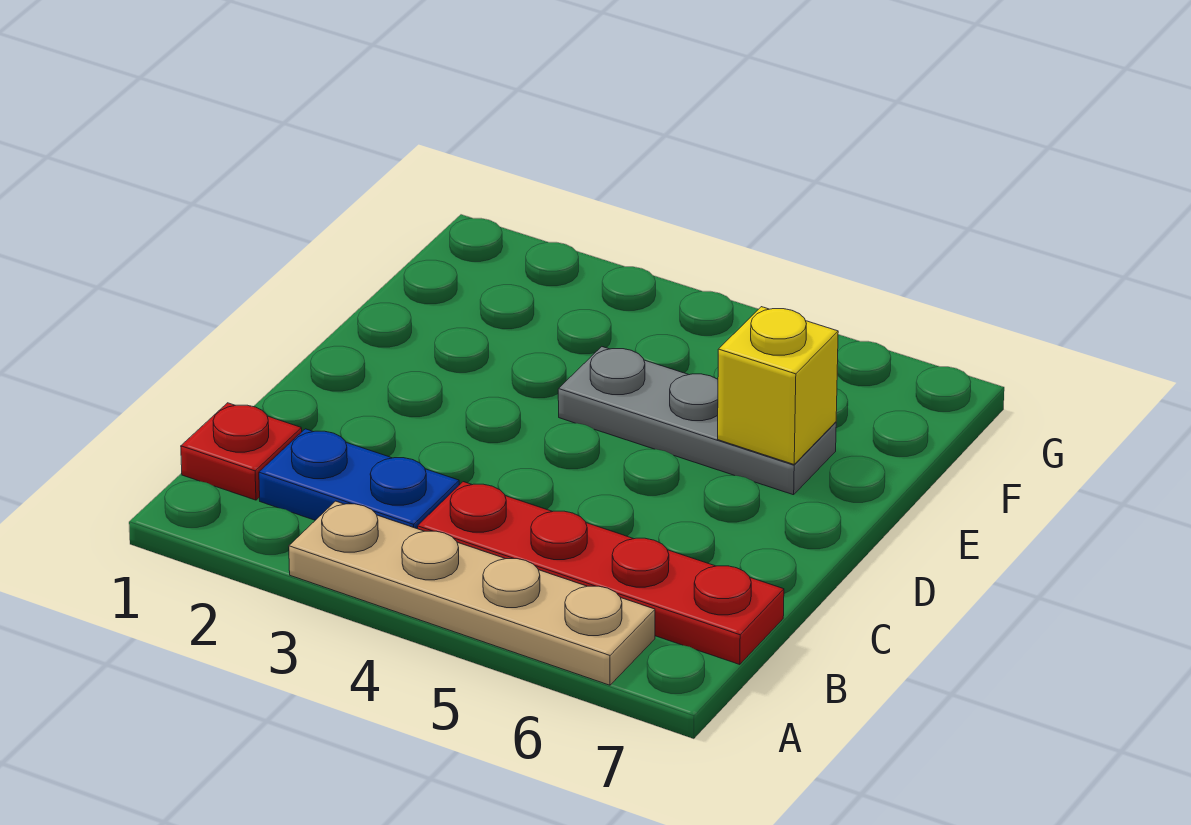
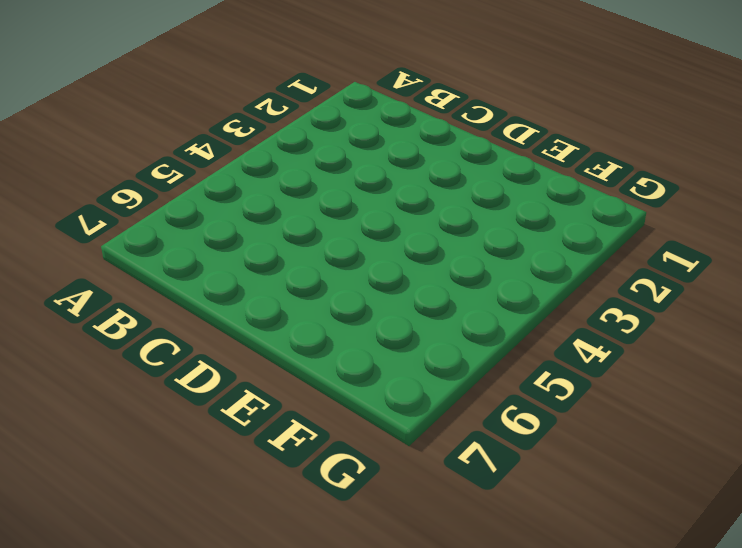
none -> tan plate A3:A6 level 1
none -> red plate B1 level 1

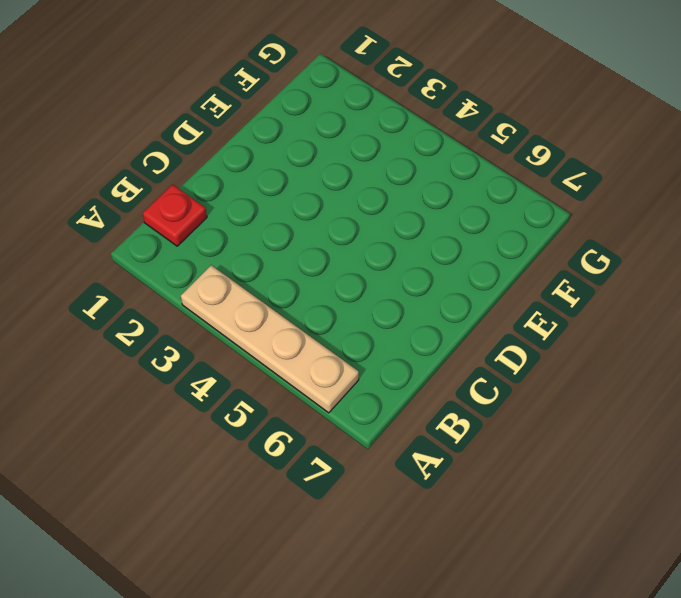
none -> blue plate B2:B3 level 1
none -> red plate B4:B7 level 1

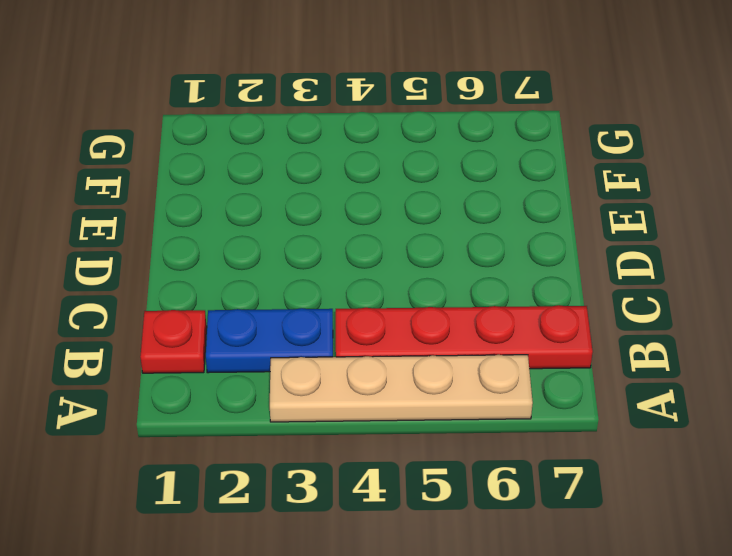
none -> grey plate E4:E6 level 1
none -> yellow brick E6 level 2

